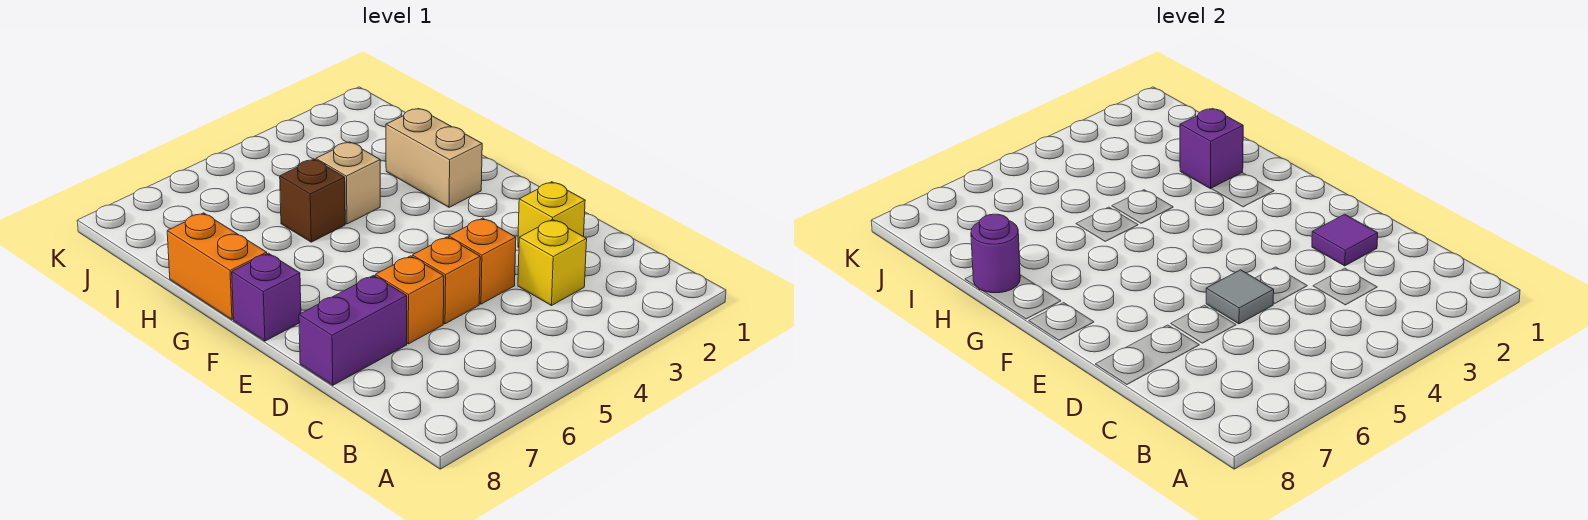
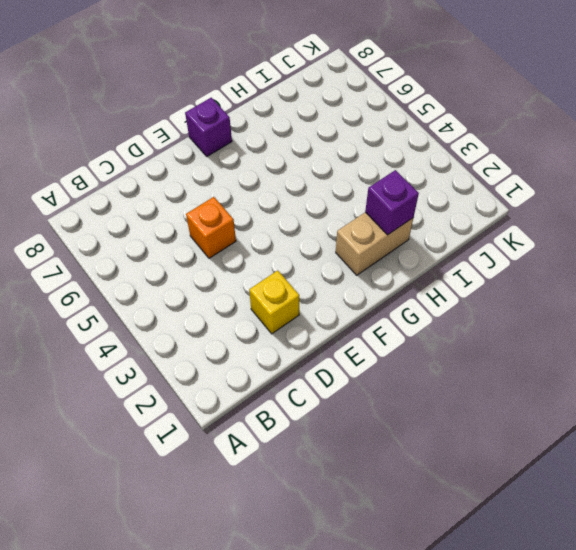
none -> yellow brick C3 level 1
none -> orange brick D4 level 1
none -> orange brick D6 level 1

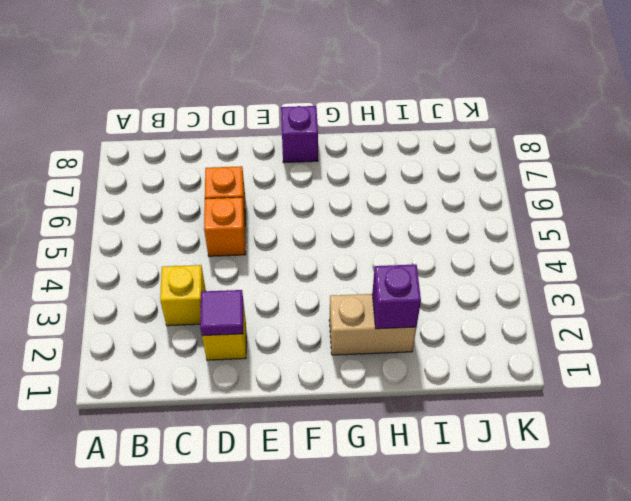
none -> orange brick D4 level 1
none -> purple brick D7:D8 level 1
none -> orange brick G8:H8 level 1

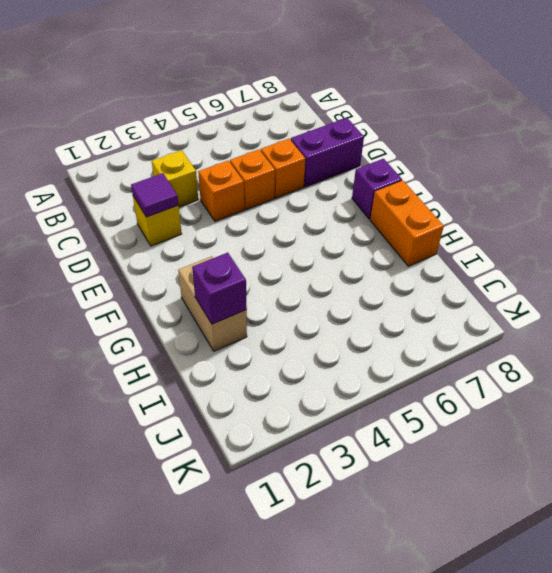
none -> tan brick H4 level 1
none -> brown brick H5 level 1
none -> grey tile D5 level 2

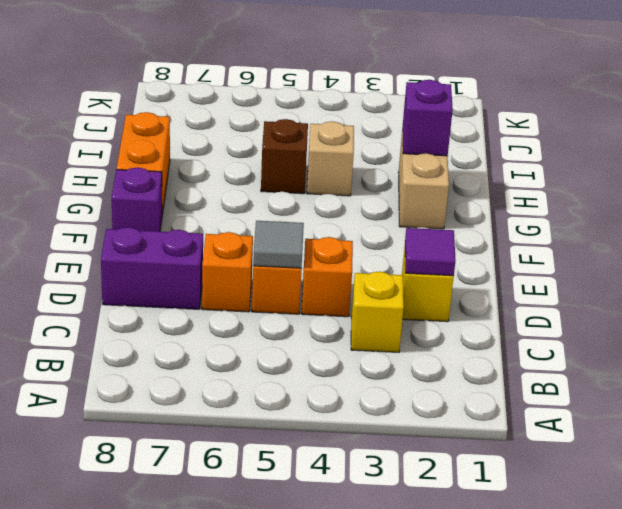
none -> purple round brick H8 level 2

